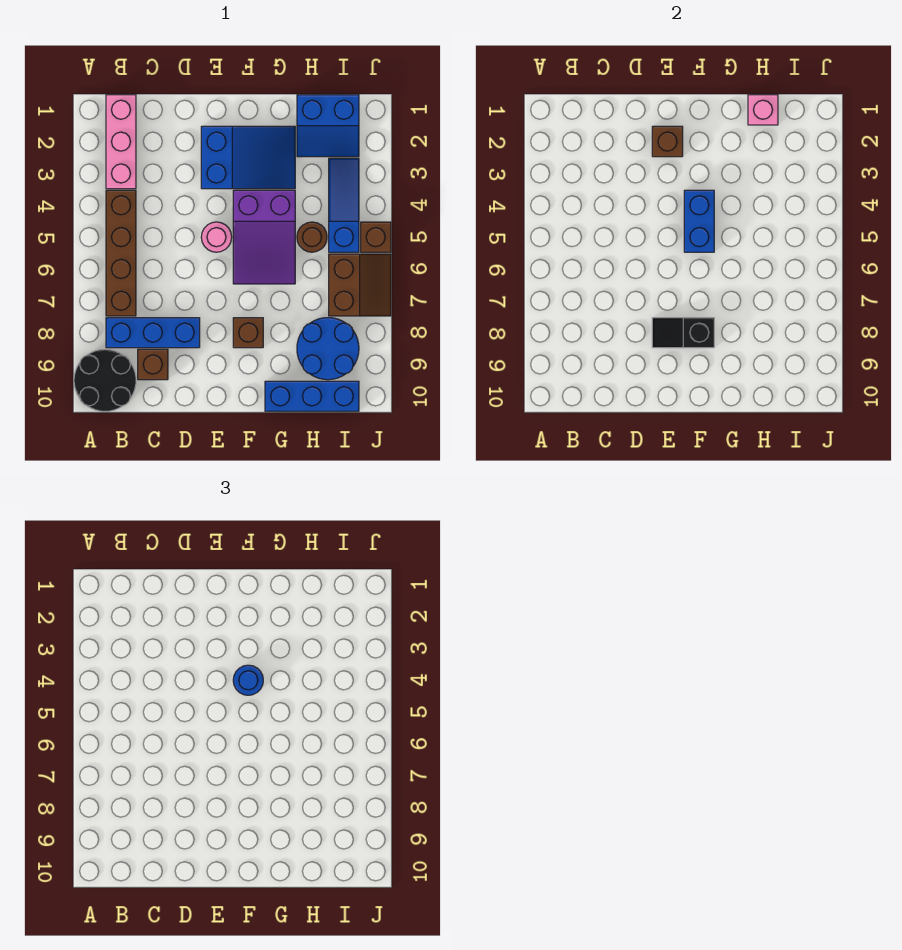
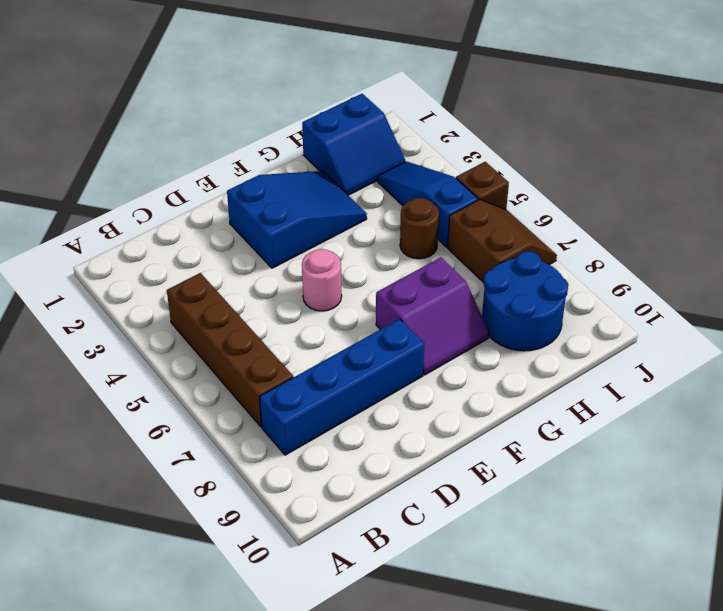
blue brick B8:E8 level 1 -> blue brick B8:D8 level 1
purple slope F7:G8 level 1 top 7 -> brown brick F8 level 1
none -> black round brick A9:B10 level 1
none -> pink brick B1:B3 level 1
none -> brown brick C9 level 1

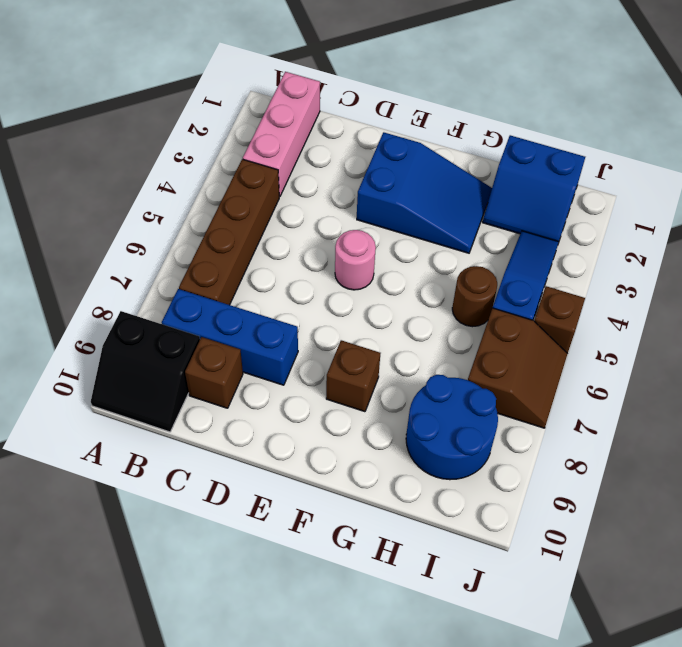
black slope A9:B10 level 1 top 9 -> black round brick A9:B10 level 1
none -> purple slope F4:G6 level 1 top 4
none -> blue brick G10:I10 level 1
none -> brown brick E2 level 2

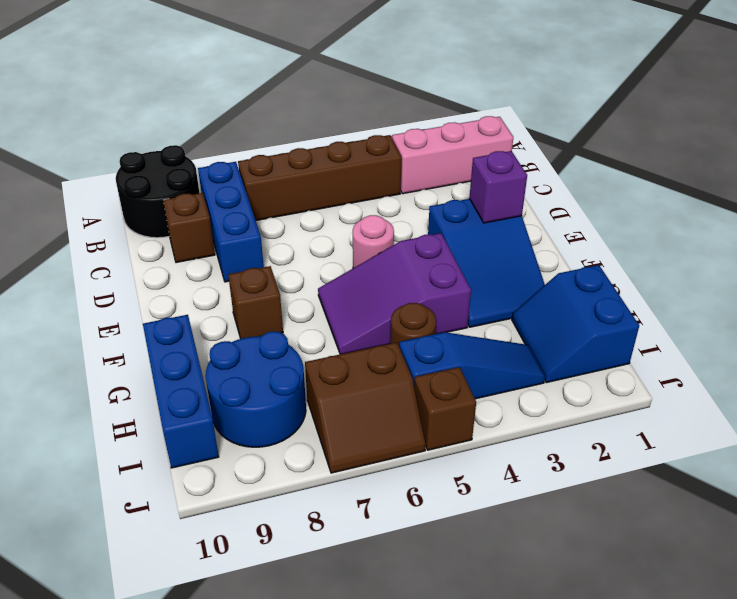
purple brick E2 level 2 -> brown brick E2 level 2
none -> black slope E8:F8 level 2 top F
none -> blue brick F4:F5 level 2
none -> pink brick H1 level 2

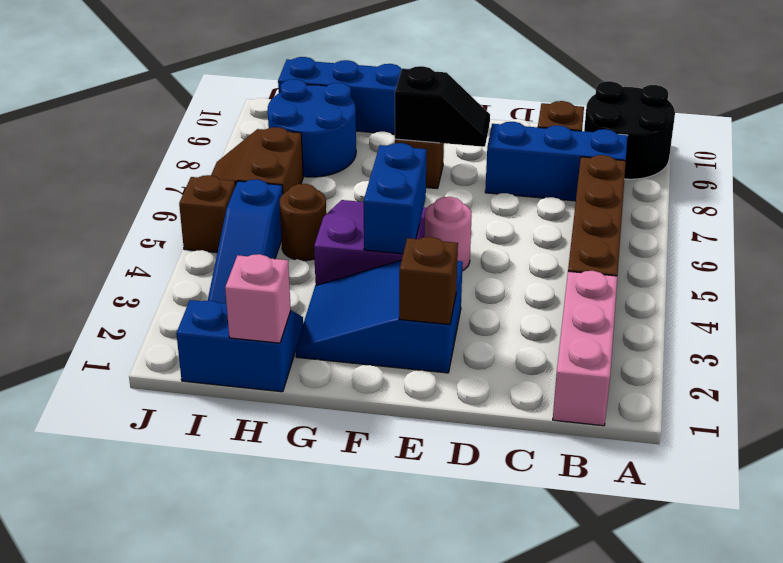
none -> blue round brick F4 level 3

